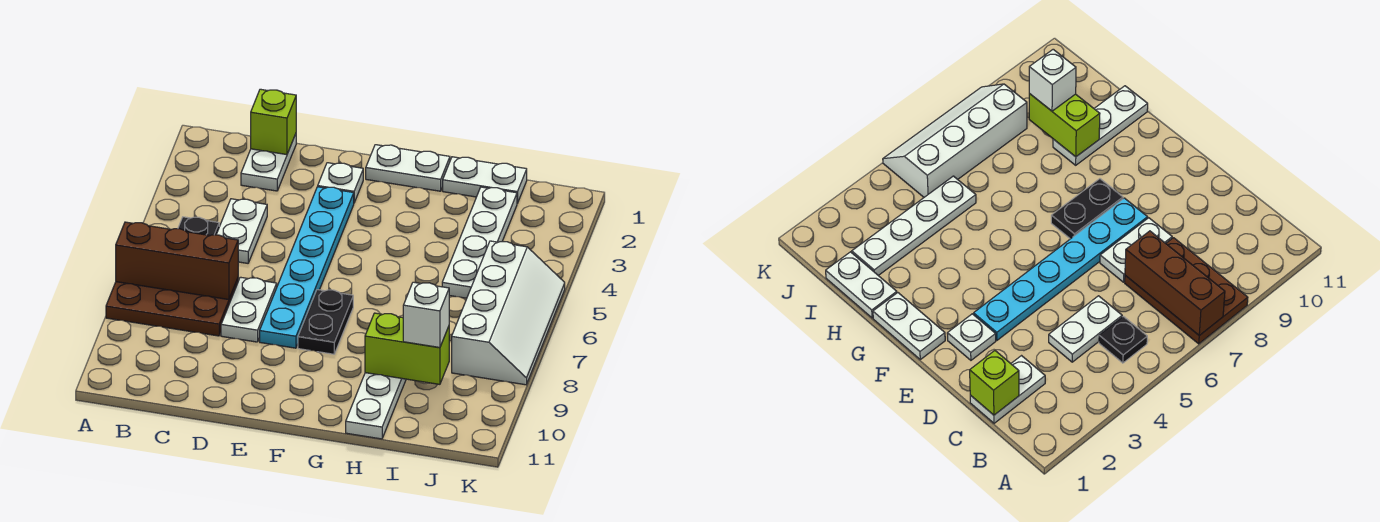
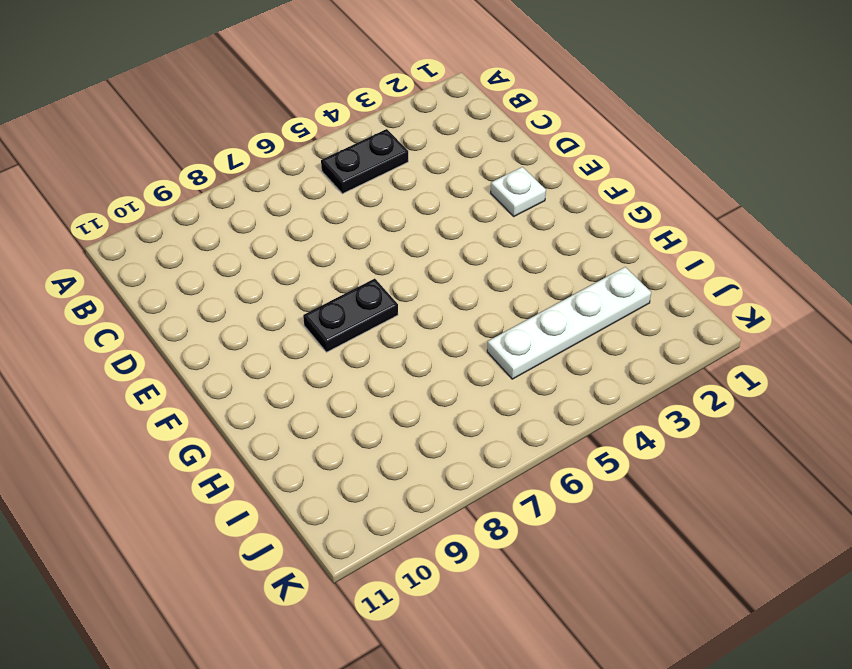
black plate B4:B5 level 1 -> black plate B5 level 1
none -> brown plate A7:C8 level 1
none -> white plate C1:C2 level 1
none -> white plate C4:C5 level 1

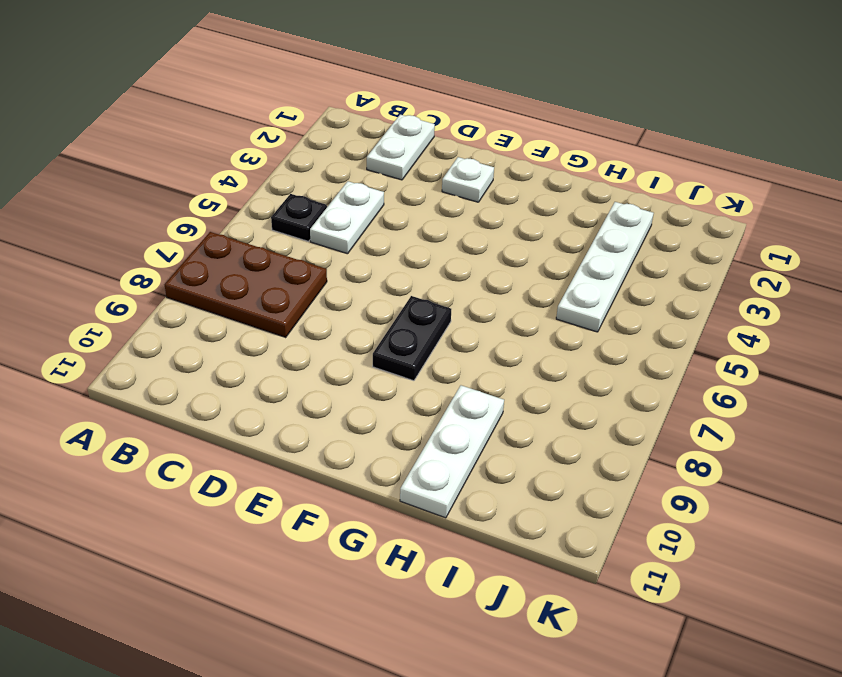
none -> white plate D7:D8 level 1
none -> cyan plate E3:E8 level 1
none -> white plate F1:G1 level 1

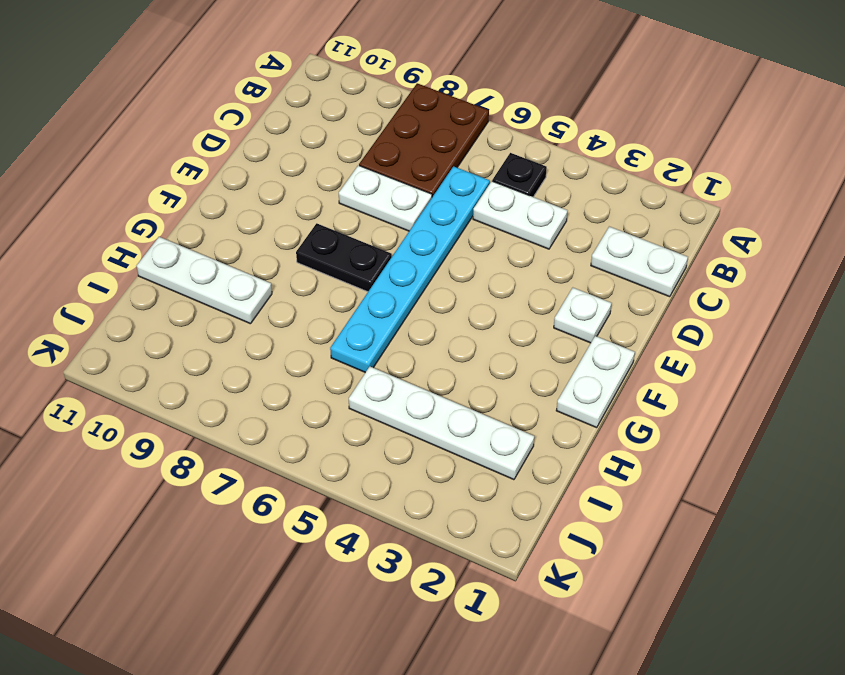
cyan plate C6:H6 level 1 -> cyan plate E3:E8 level 1
none -> white plate H1:I1 level 1
none -> white slope J5:K8 level 1 top J
none -> brown brick A7:C7 level 2

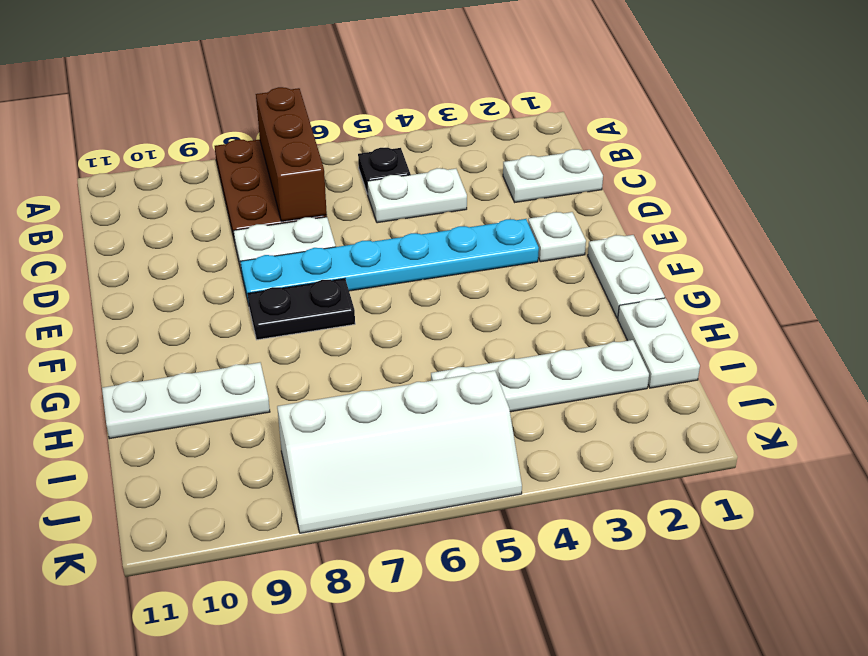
none -> lime brick C1 level 2
none -> lime brick H9:I9 level 2
none -> white brick I9 level 3

